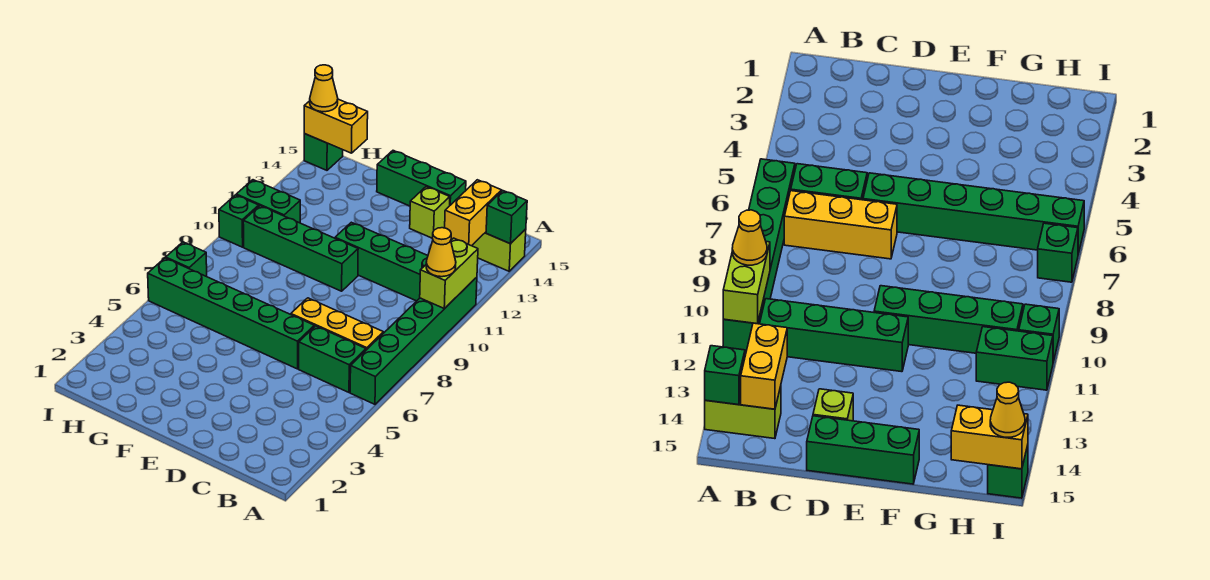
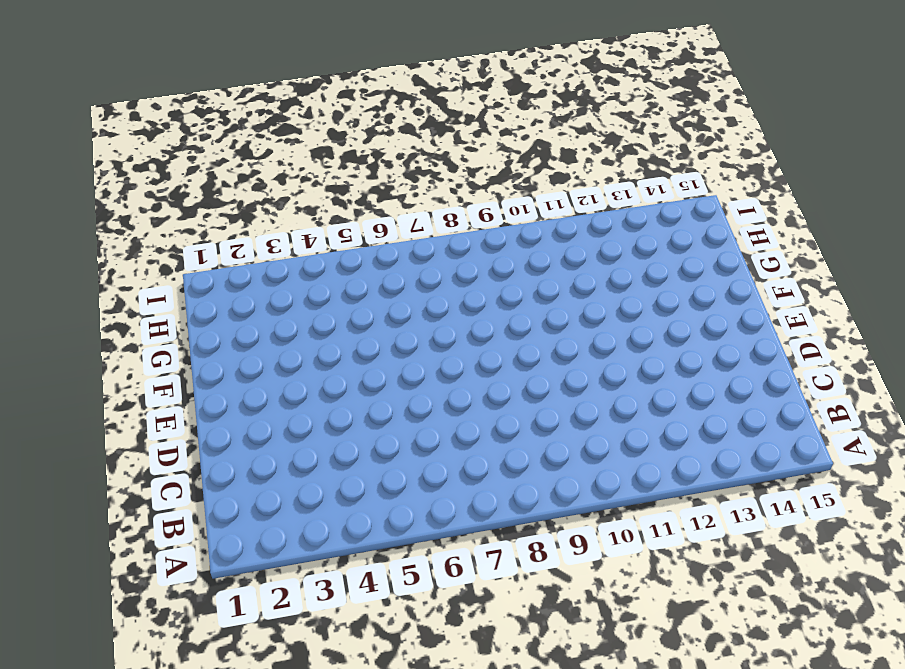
none -> green brick A6:A11 level 1
none -> lime brick A14:B14 level 1
none -> green brick B6:C6 level 1

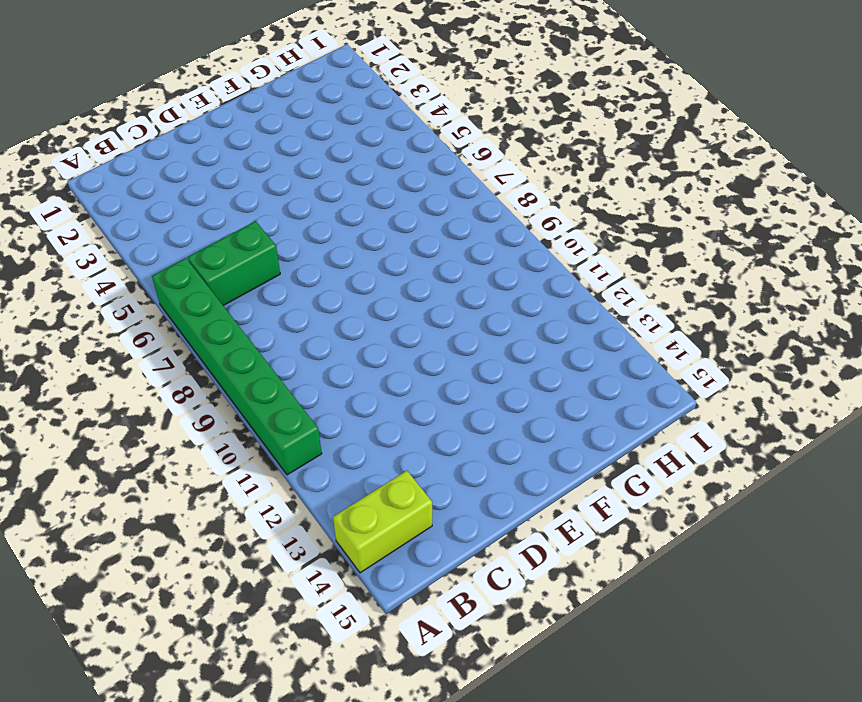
none -> yellow brick B7:D7 level 1
none -> green brick B11:E11 level 1
none -> green brick D6:I6 level 1

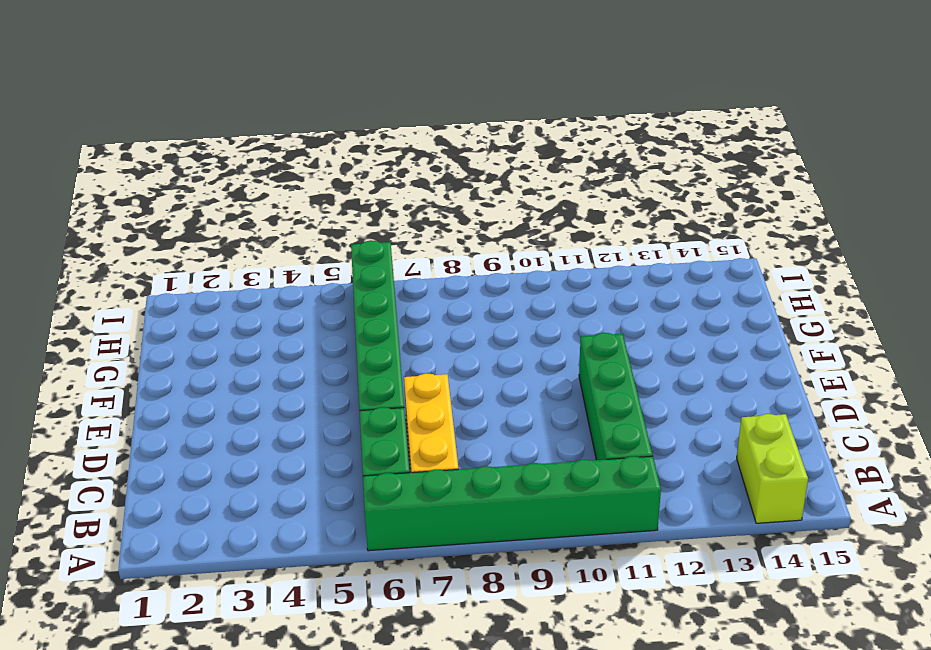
none -> lime brick D14 level 1
none -> green brick D15:F15 level 1
none -> green brick E10:H10 level 1

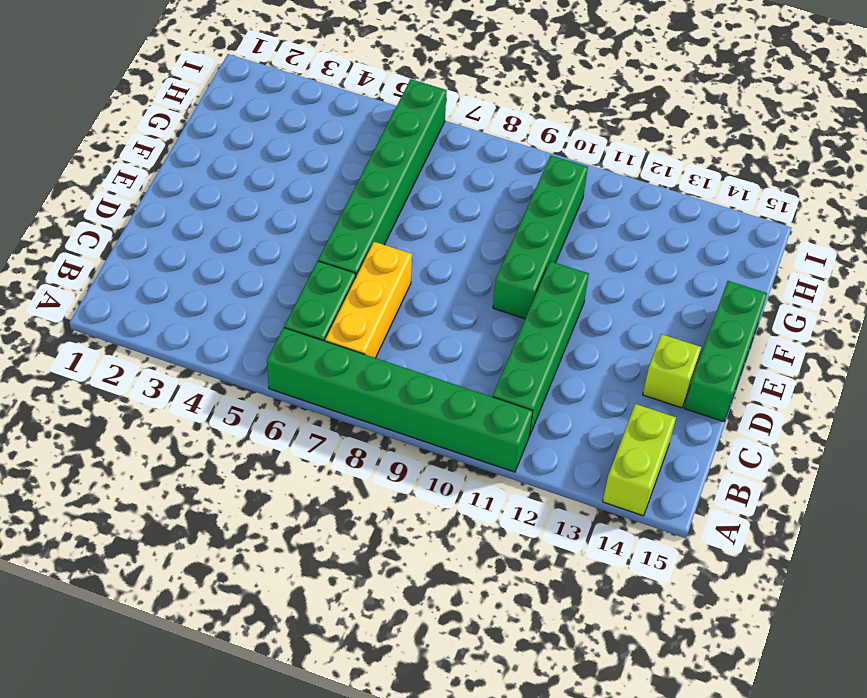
none -> green brick H11:I11 level 1
none -> green brick I7 level 1
none -> green brick I10 level 1

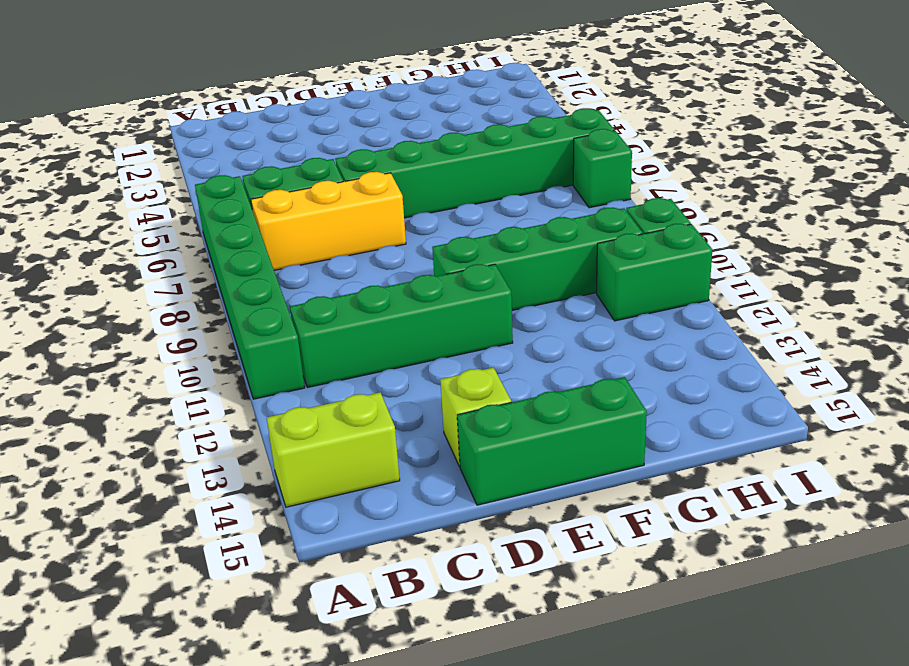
none -> green brick I15 level 1
none -> lime brick A10:A11 level 2
none -> green brick A14 level 2

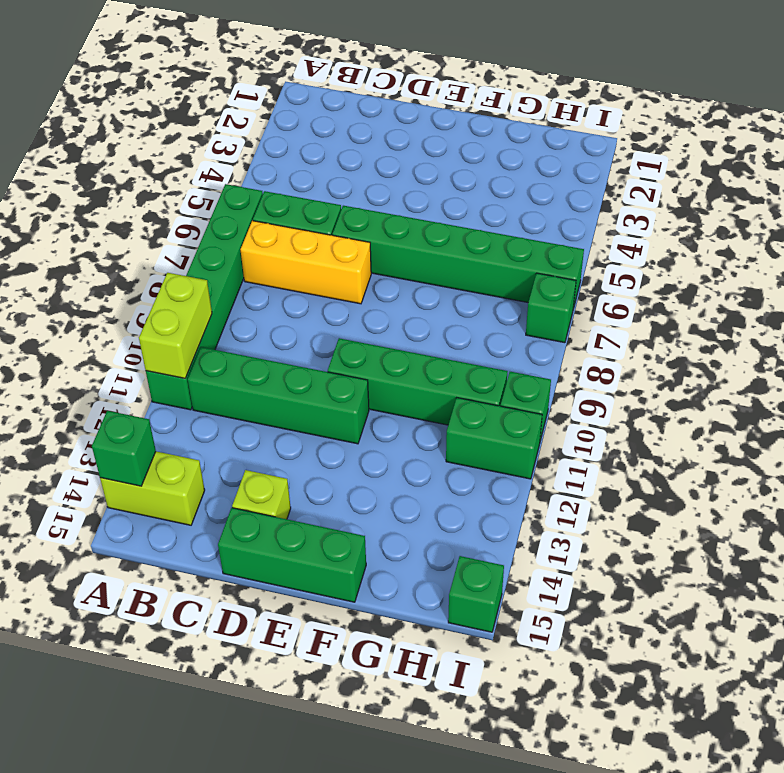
none -> yellow brick B13:B14 level 2
none -> yellow brick H15:I15 level 2
none -> yellow cone A10 level 3

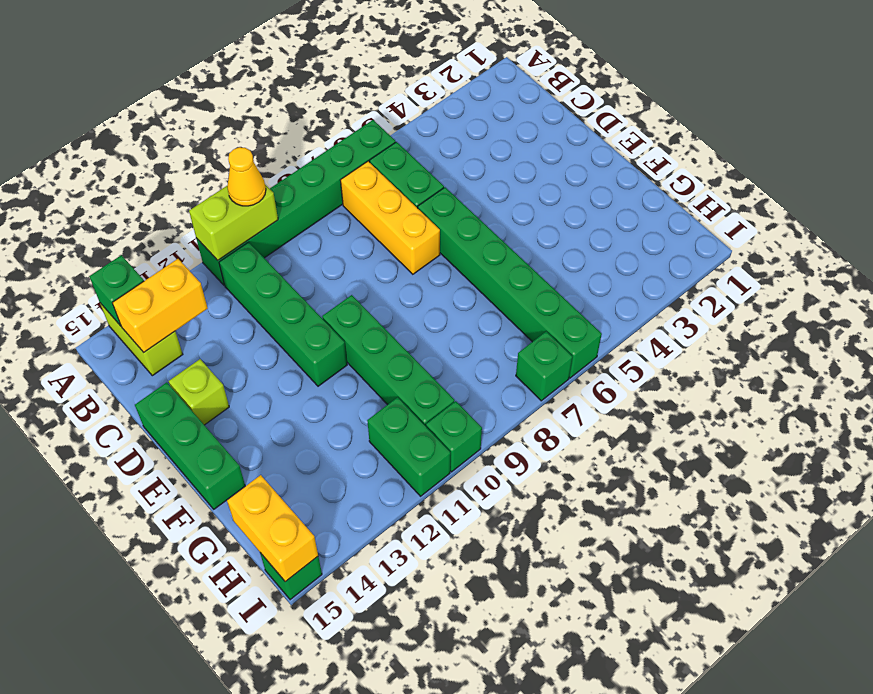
none -> yellow cone I15 level 3

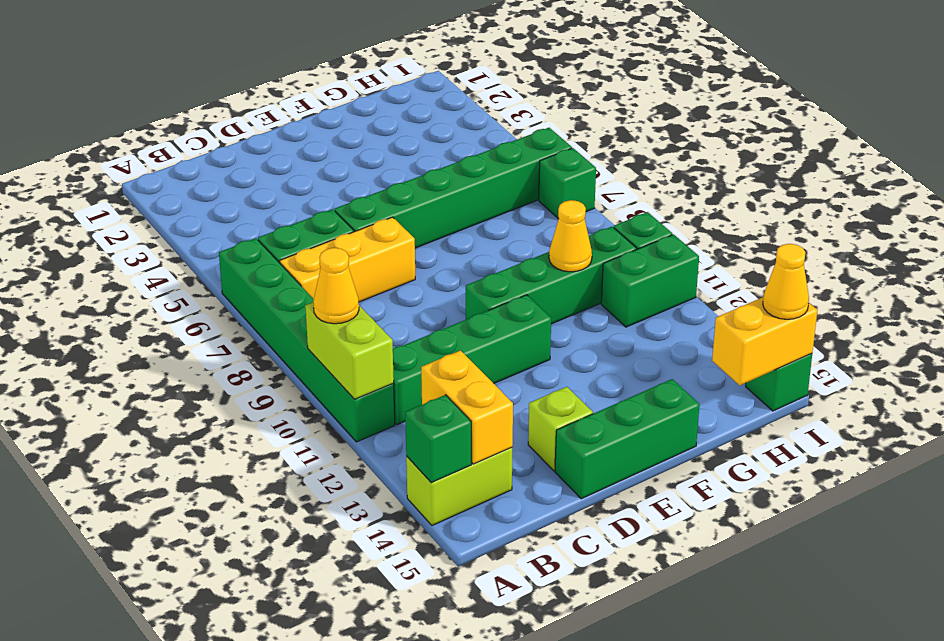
yellow cone G10 level 2 -> none

